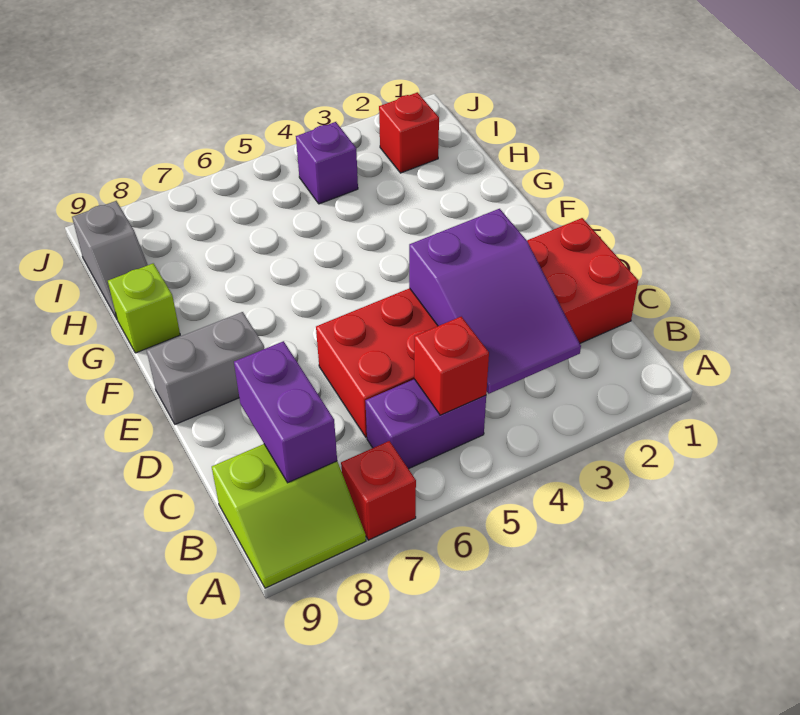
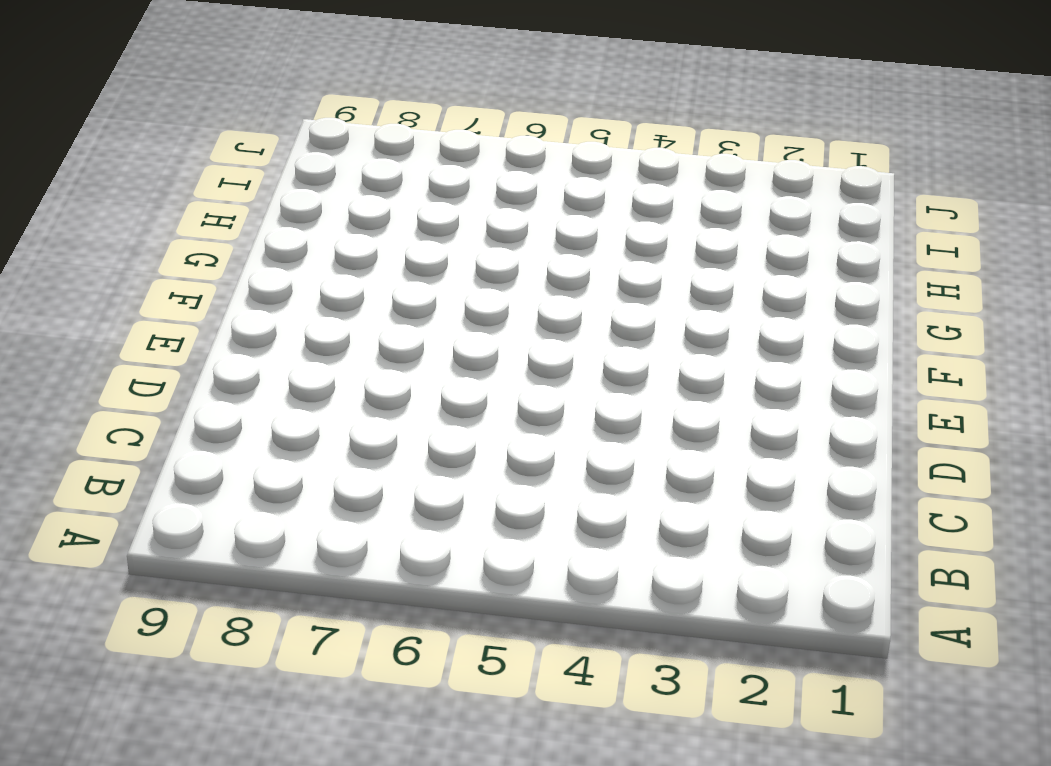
none -> red brick A7 level 1
none -> lime slope A8:B9 level 1 top B
none -> purple brick B5:B6 level 1

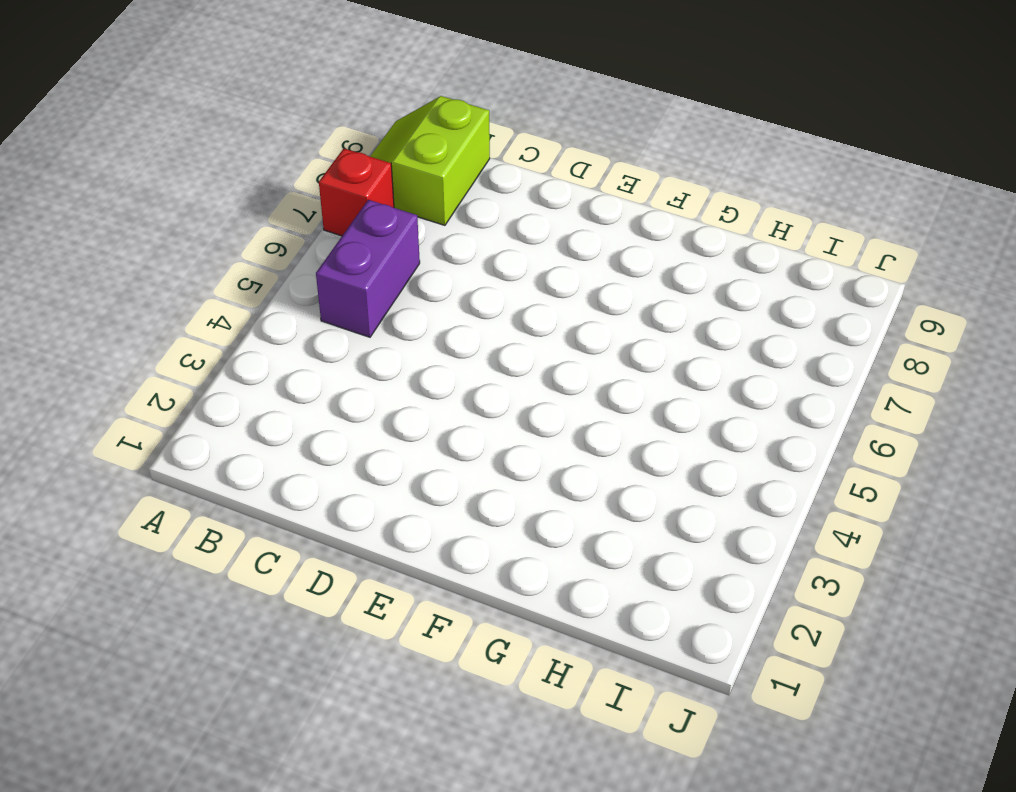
none -> red brick C1:D6 level 1
none -> grey brick E8:E9 level 1
none -> lime brick G9 level 1

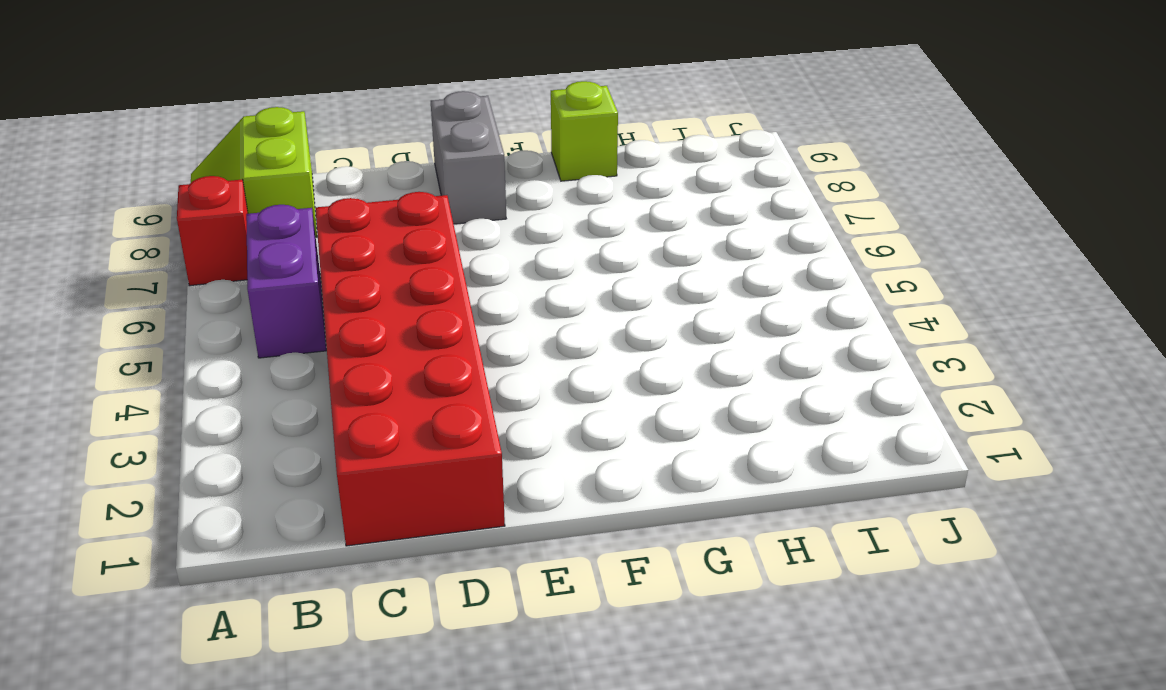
none -> grey slope H9:I9 level 1 top I
none -> red brick I2 level 1
none -> purple brick I4 level 1

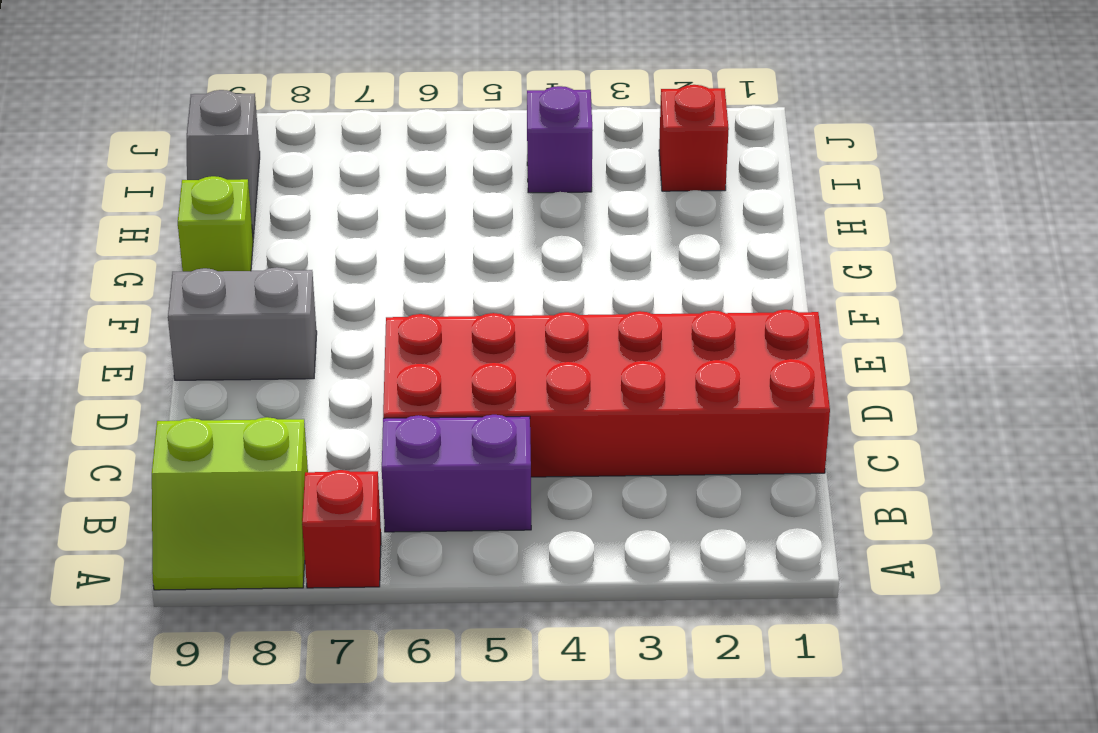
none -> purple slope B3:D4 level 2 top D
none -> red brick B5 level 2
none -> purple brick B8:C8 level 2

